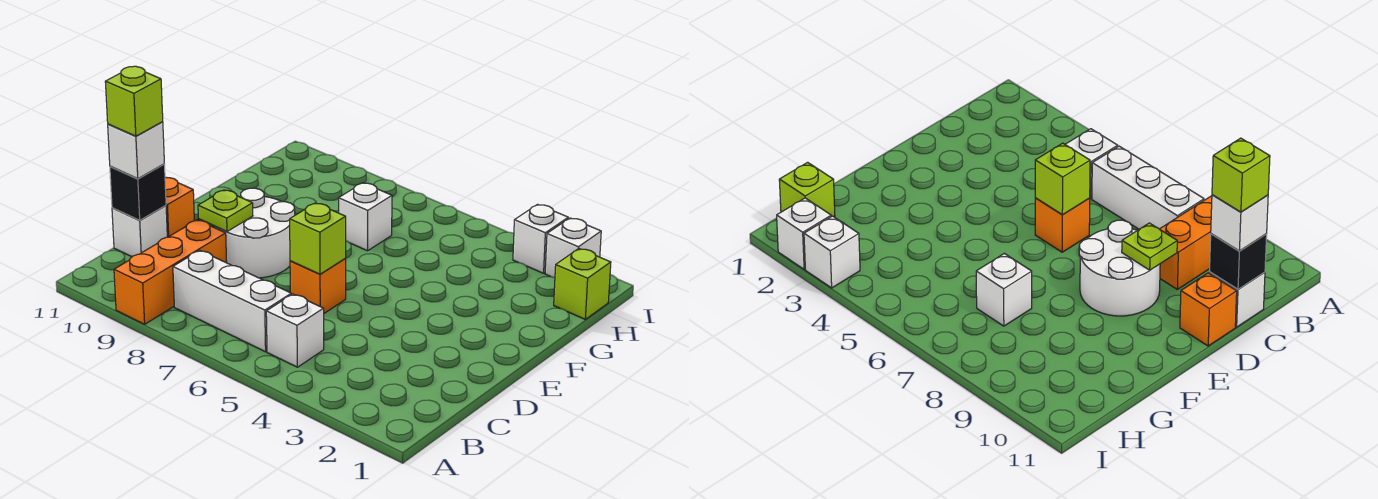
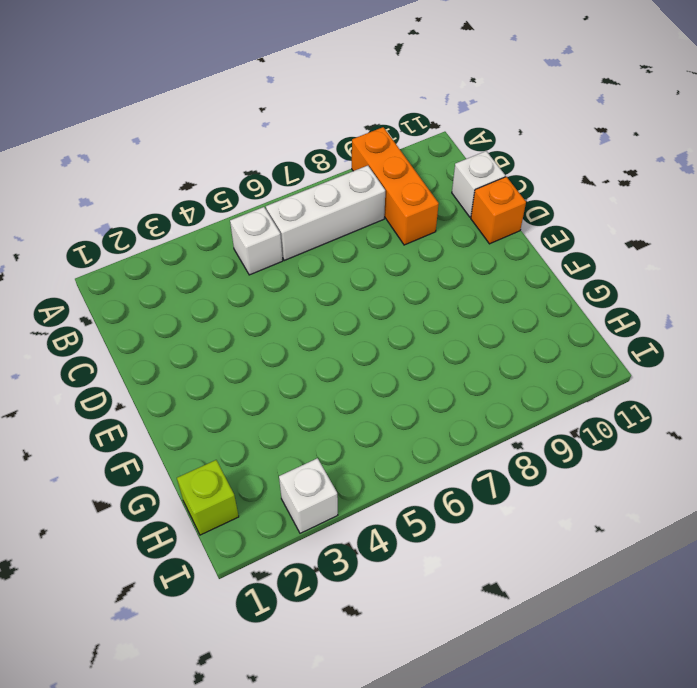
none -> orange brick D6 level 1
none -> white round brick D8:E9 level 1
none -> white brick G7 level 1

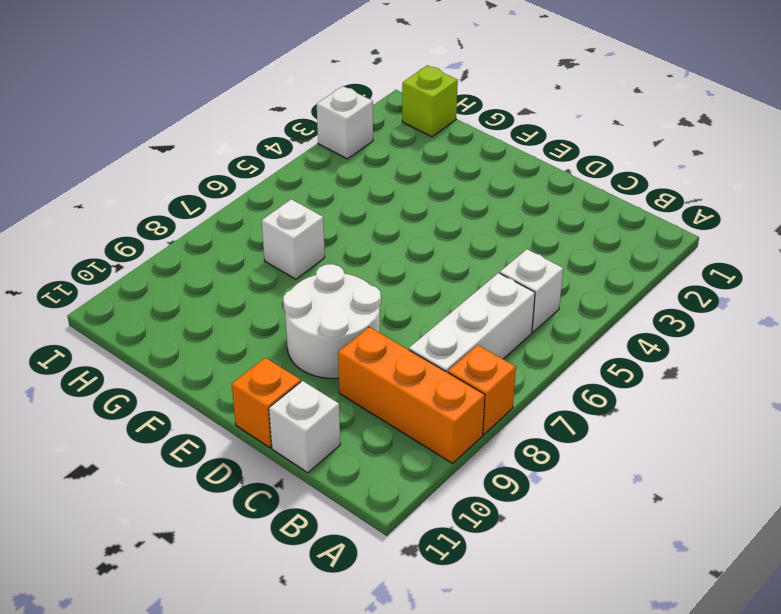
orange brick A8 level 1 -> orange brick D6 level 1
none -> white brick I2 level 1
none -> black brick C11 level 2
none -> lime brick D6 level 2

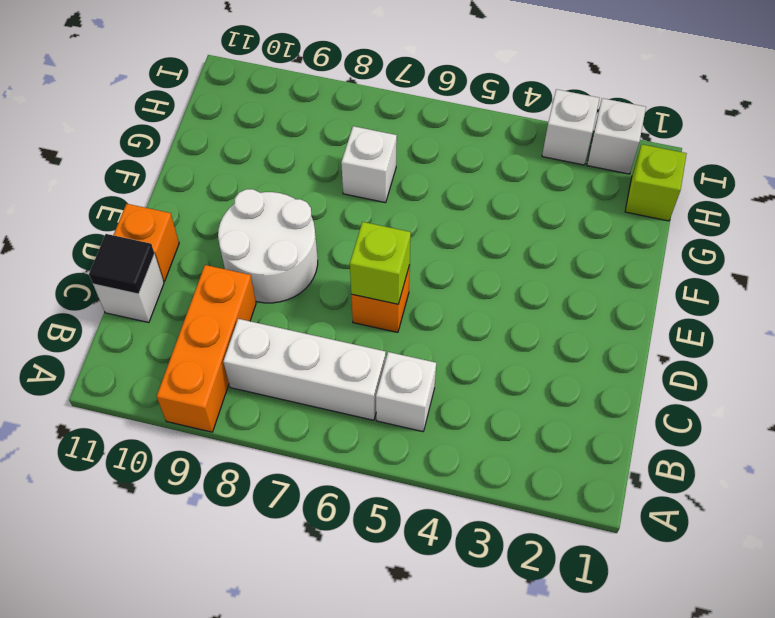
black tile C11 level 2 -> black brick C11 level 2
none -> lime plate D9 level 2
none -> white brick C11 level 3
none -> lime brick C11 level 4

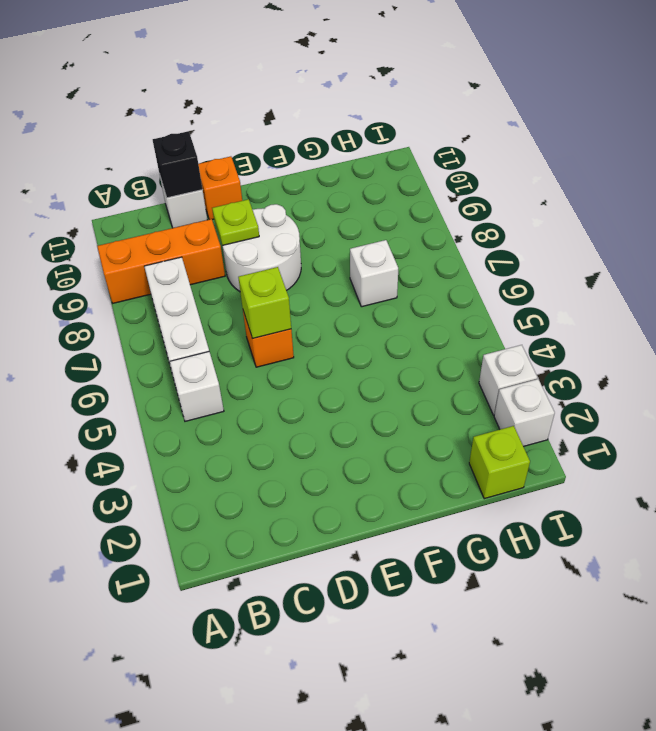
none -> white brick C11 level 3
none -> lime brick C11 level 4

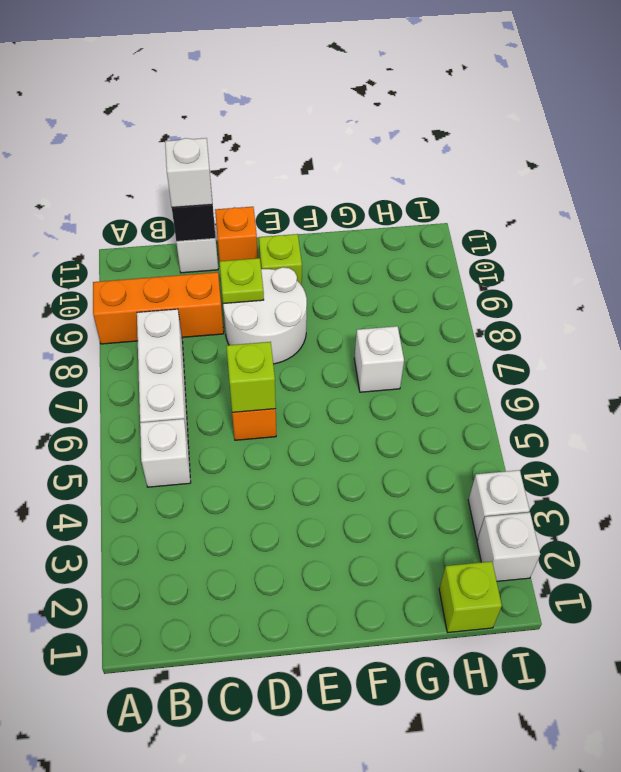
lime brick E10 level 1 -> lime brick C11 level 4

